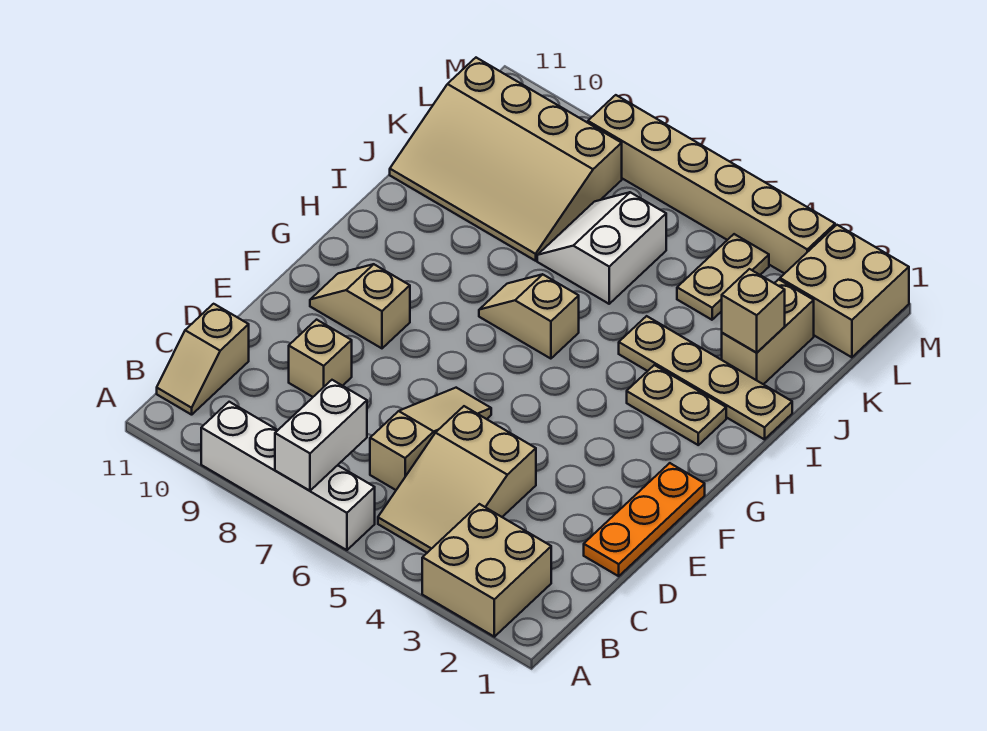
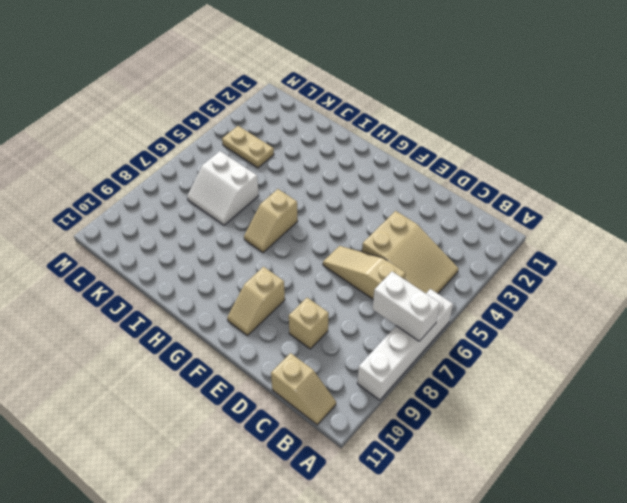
none -> tan brick A2:B3 level 1
none -> orange plate D1:F1 level 1
none -> tan plate H2:H3 level 1

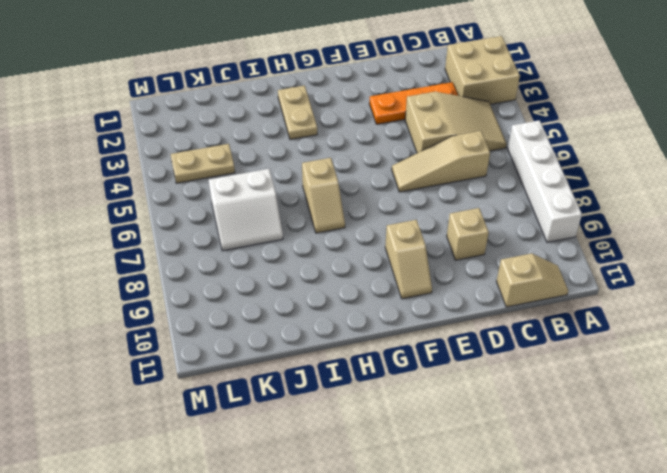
orange plate C3:E3 level 1 -> orange plate D1:F1 level 1
none -> tan plate I1:I4 level 1
none -> tan brick J2:K2 level 1
none -> tan slope J8:L11 level 1 top L

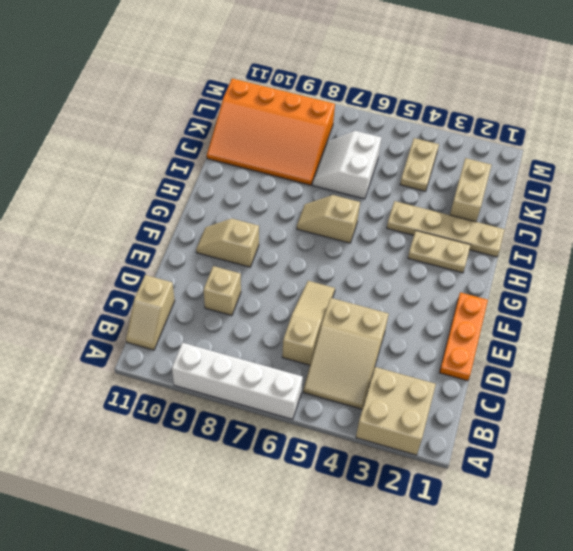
orange slope J8:L11 level 1 top L -> tan slope J8:L11 level 1 top L
none -> tan brick L1:M2 level 1
none -> tan brick M3:M8 level 1
none -> white brick A7:B7 level 2

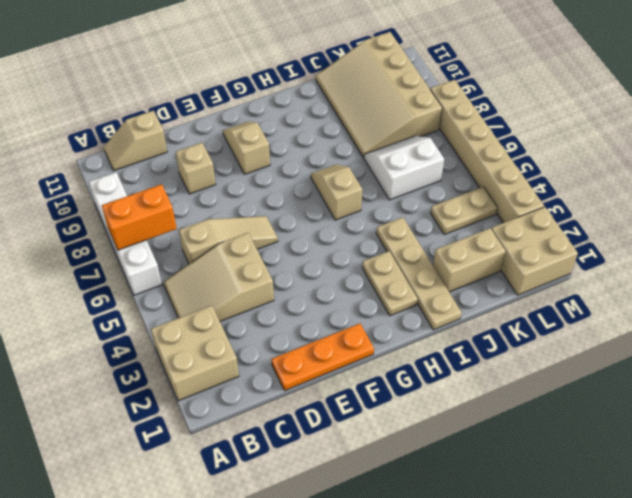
orange brick A7:B7 level 2 -> white brick A7:B7 level 2
none -> tan brick J2 level 2

